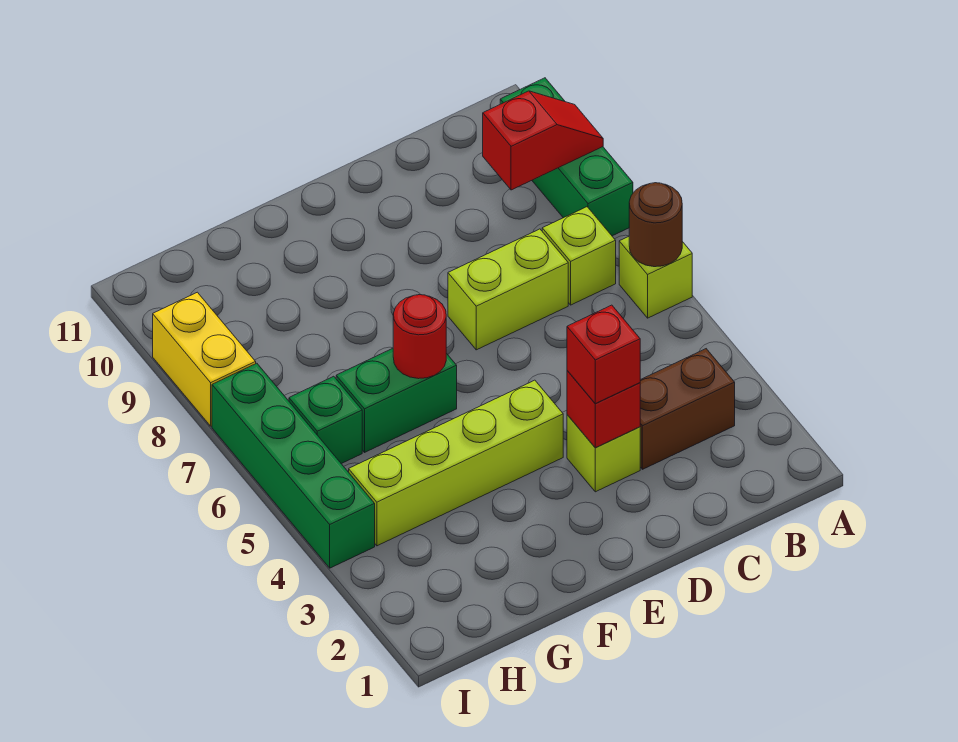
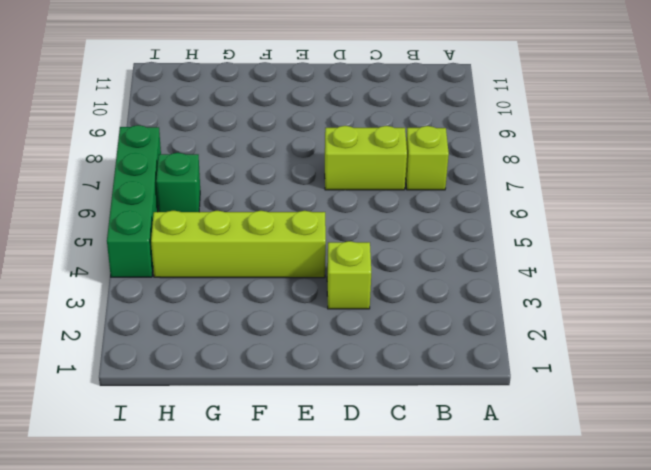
none -> lime brick A6 level 1
none -> green brick A8:A10 level 1
none -> brown brick B3:C3 level 1

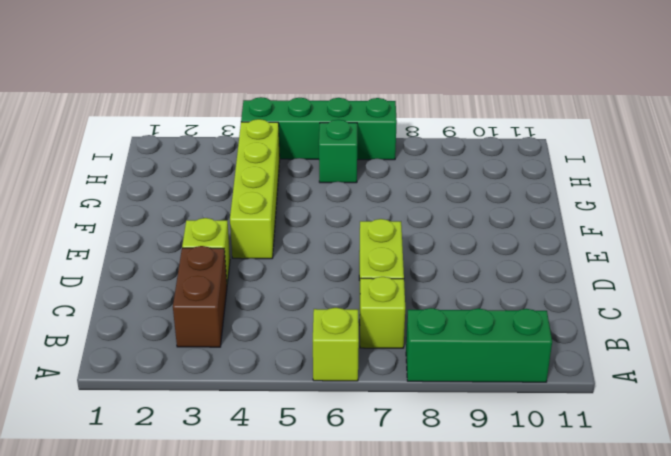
none -> green brick F6:G6 level 1
none -> yellow brick I8:I9 level 1
none -> brown round brick A6 level 2

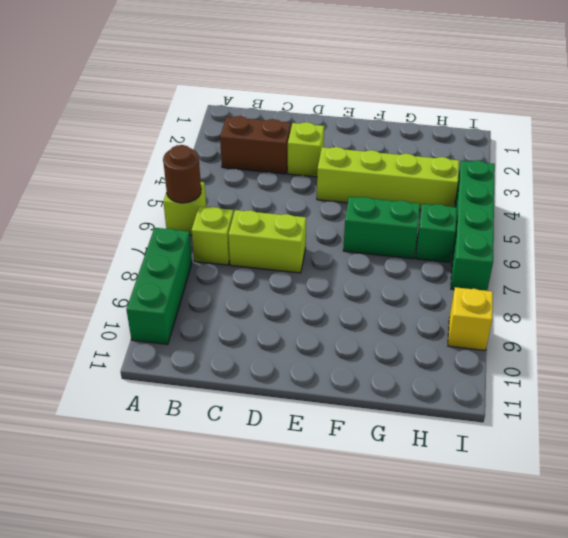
yellow brick I9 level 1 -> yellow brick I8:I9 level 1
none -> red slope A9:B9 level 2 top B
none -> red brick D3 level 2
none -> red round brick F6 level 2

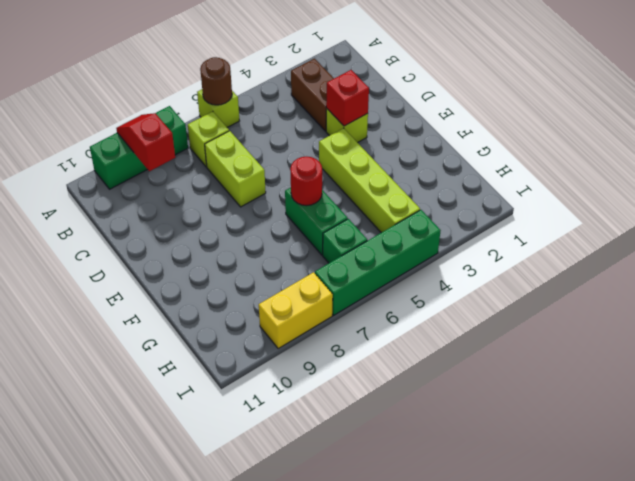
none -> red brick D3 level 3

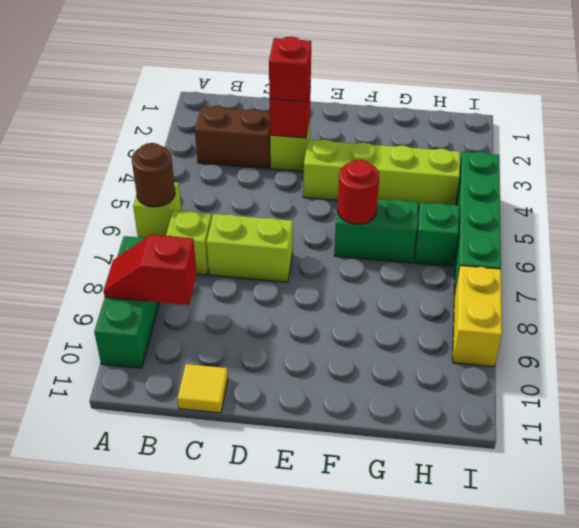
yellow tile C11 level 1 -> none

